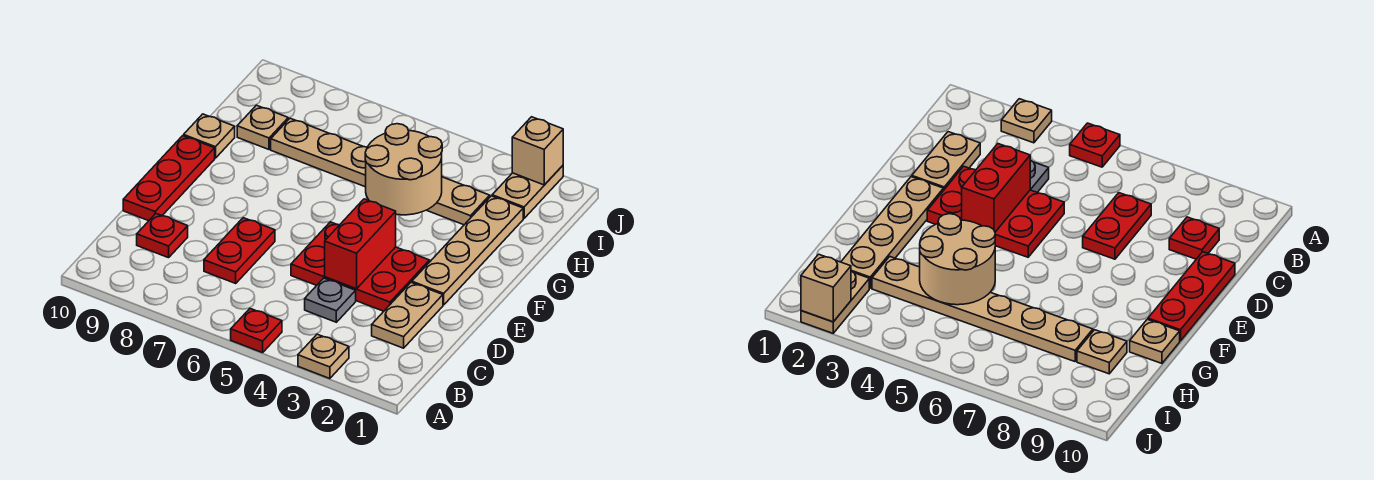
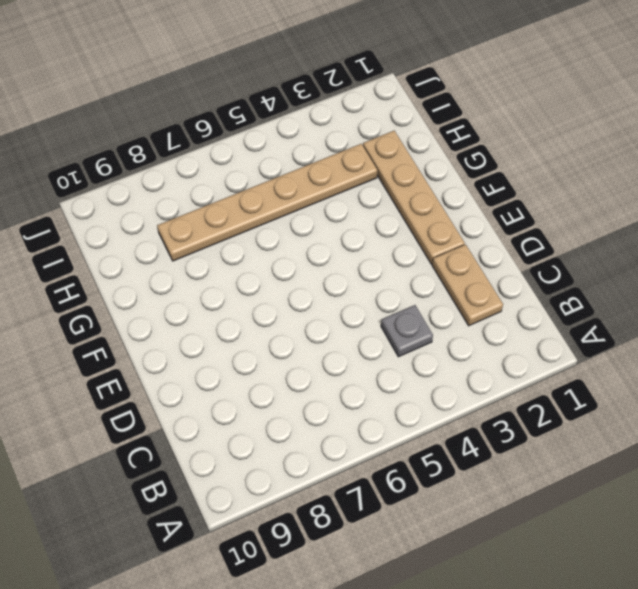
none -> tan plate A3 level 1
none -> red plate A5 level 1
none -> red plate C7:D7 level 1

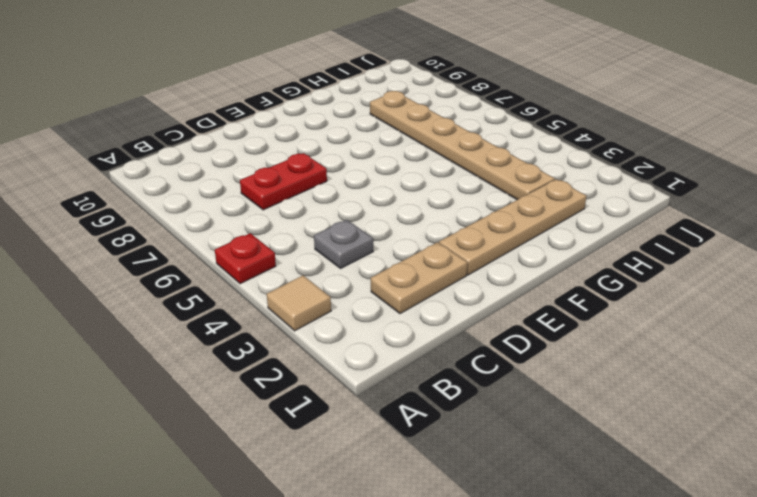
tan tile A3 level 1 -> tan plate A3 level 1
none -> red plate C9 level 1
none -> red plate D3:E5 level 1
none -> red plate D10:F10 level 1

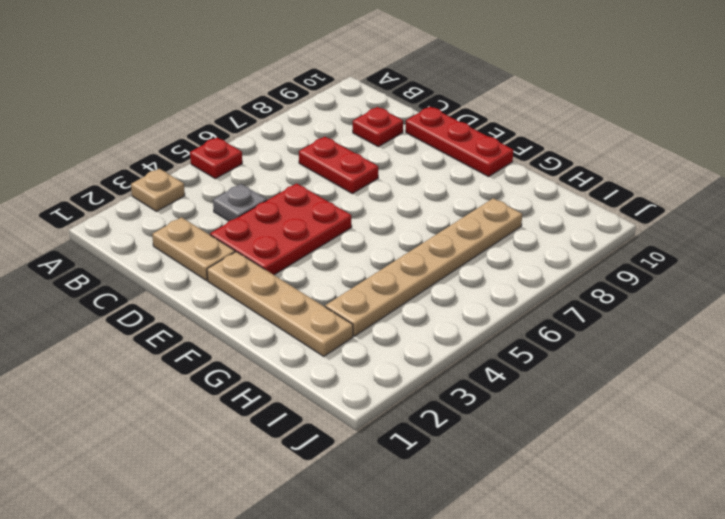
none -> tan plate G10 level 1
none -> tan plate H9 level 1
none -> tan plate I2:J2 level 1

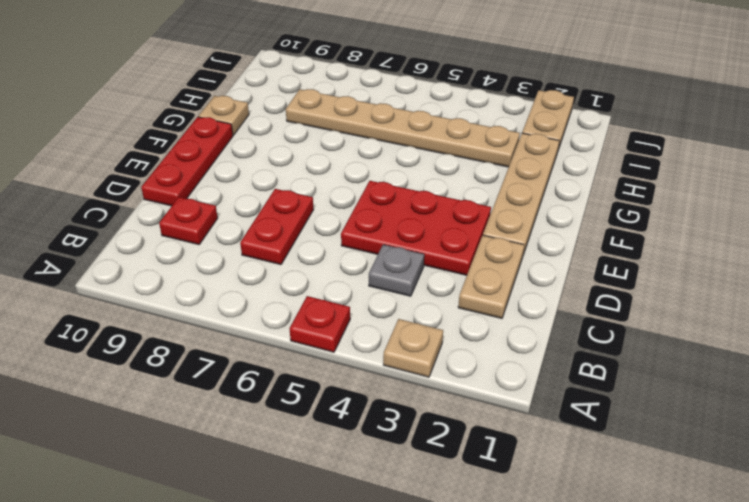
none -> tan plate H9 level 1
none -> red brick D4:E4 level 2
none -> tan round brick G4:H5 level 2

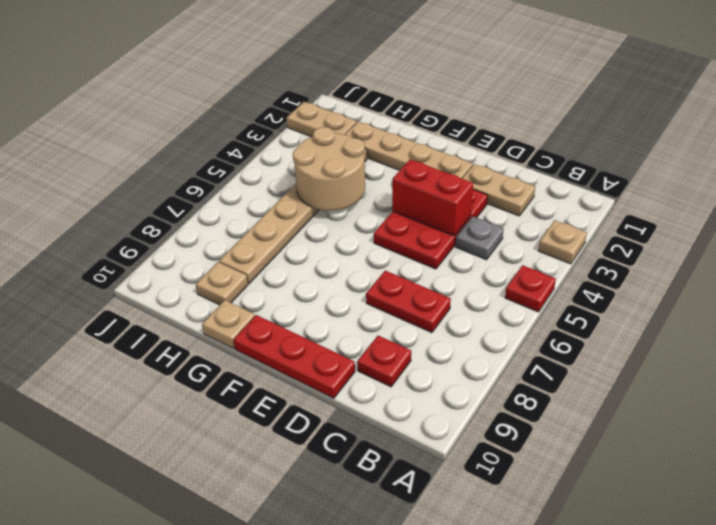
none -> tan brick J2 level 2

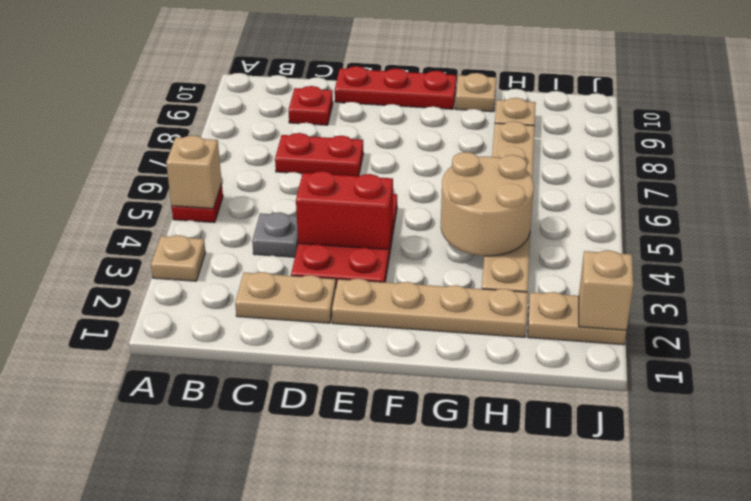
tan brick A5 level 2 -> none

